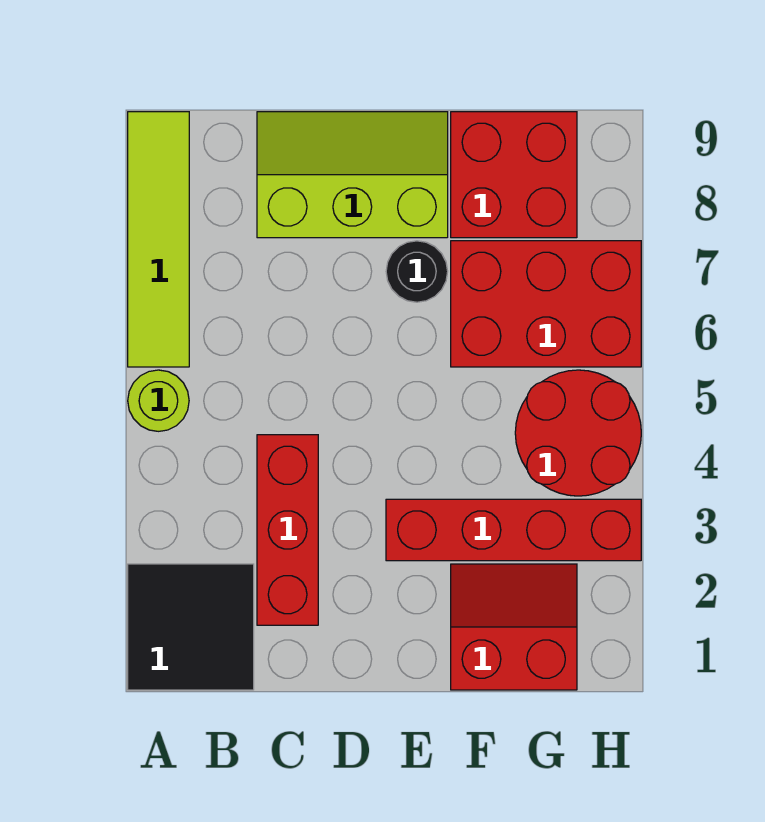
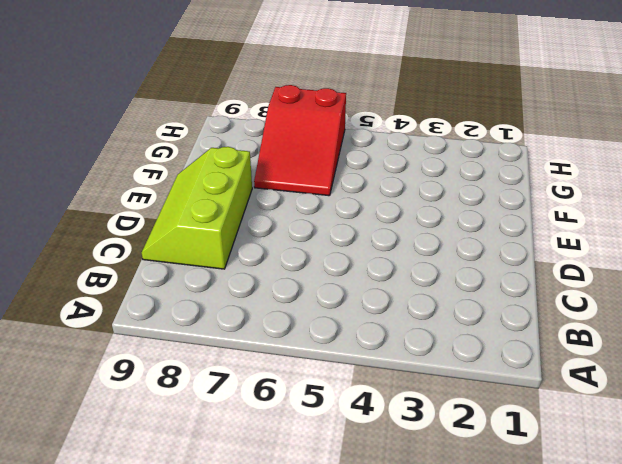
red slope F6:H7 level 1 top H -> red brick F6:H7 level 1
none -> black tile A1:B2 level 1
none -> lime round brick A5 level 1

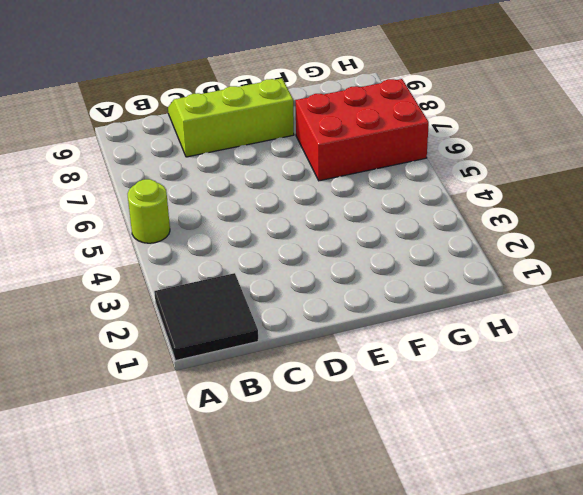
none -> lime tile A6:A9 level 1
none -> red brick C2:C4 level 1

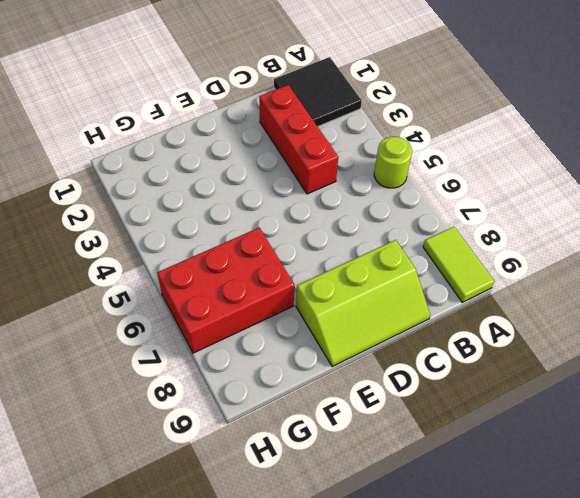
lime tile A8:A9 level 1 -> lime tile A6:A9 level 1
none -> red brick E3:H3 level 1
none -> black round brick E7 level 1

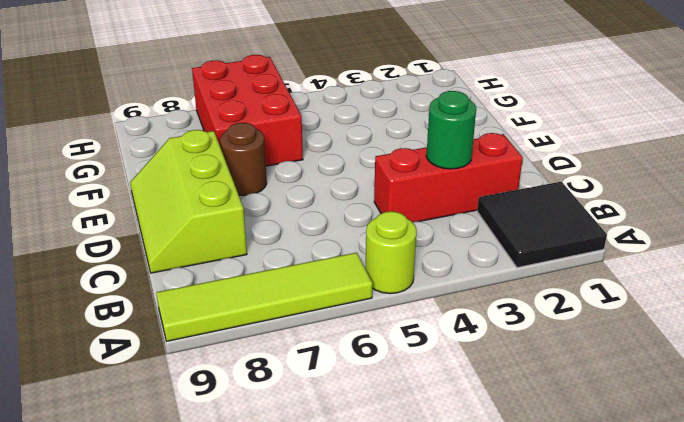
green round brick C3 level 2 -> none
brown round brick E7 level 1 -> black round brick E7 level 1
none -> red brick E3:H3 level 1
none -> red slope F1:G2 level 1 top 1

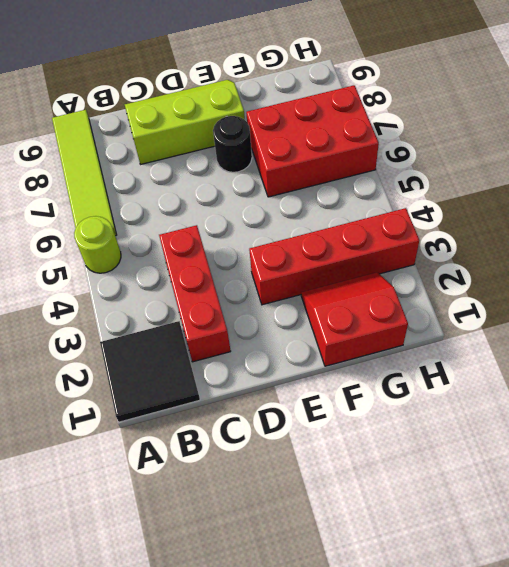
none -> red brick F8:G9 level 1
none -> red round brick G4:H5 level 1

